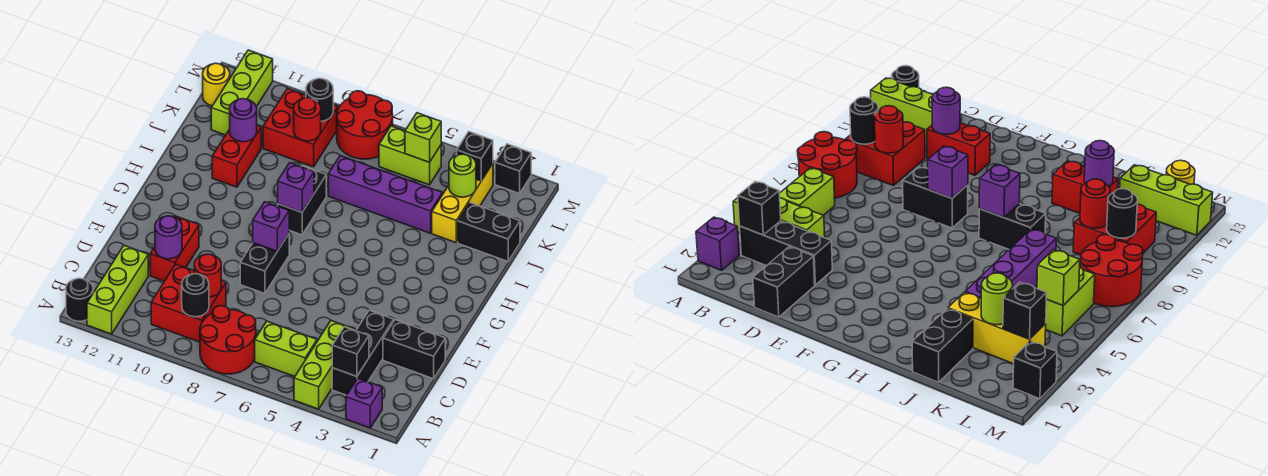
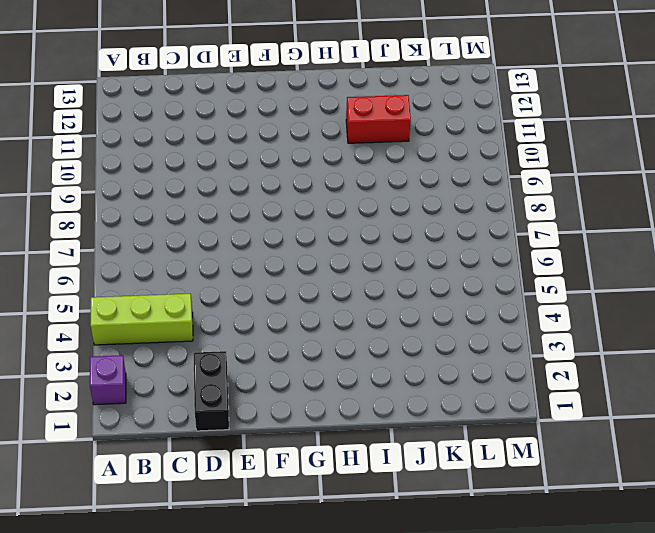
none -> red round brick A7:B8 level 1
none -> lime brick A12:C12 level 1
none -> black round brick A13 level 1
none -> black brick B3:D3 level 1

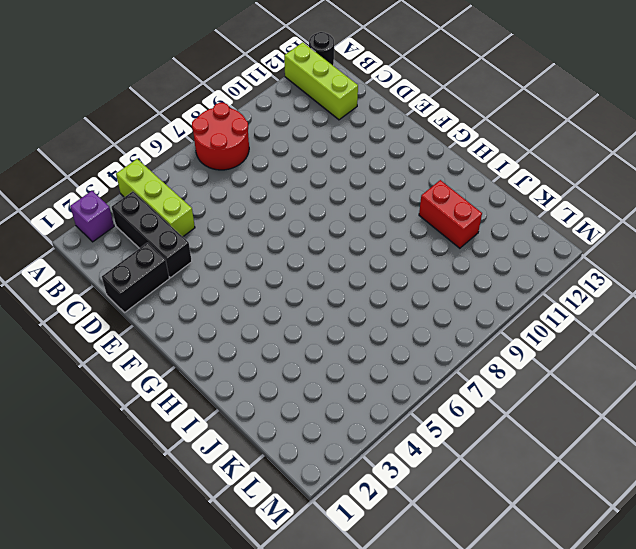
none -> lime brick B5:B6 level 1
none -> red brick B9:C10 level 1
none -> red brick D11:E11 level 1
none -> black brick E8:F8 level 1

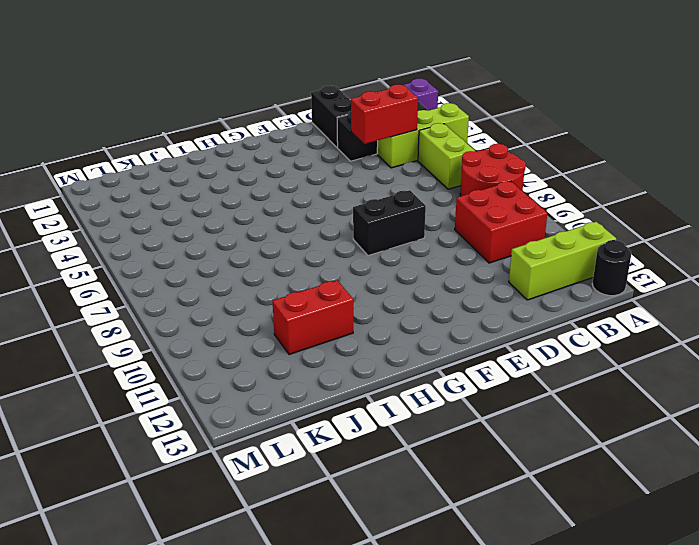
red brick C4:D4 level 2 -> red brick D11:E11 level 1
none -> black brick H8:I8 level 1
none -> black brick J1:J2 level 1
none -> yellow brick J3:L3 level 1
none -> purple brick J4:J7 level 1

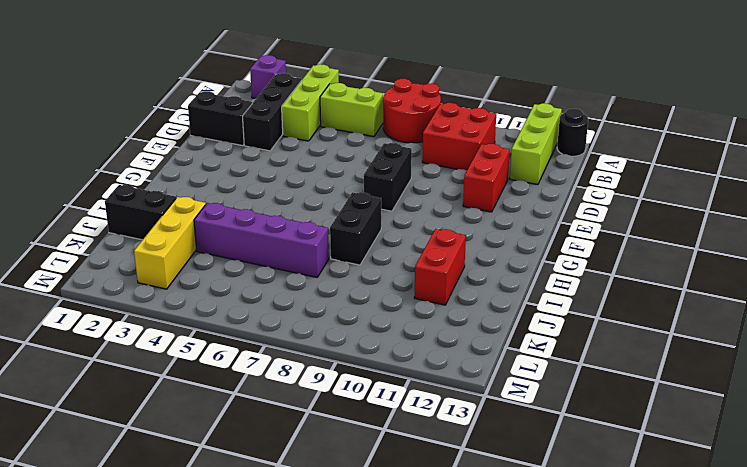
none -> red brick K9:L10 level 1
none -> lime brick K12:M12 level 1
none -> lime brick L5:L6 level 1
none -> red round brick L7:M8 level 1

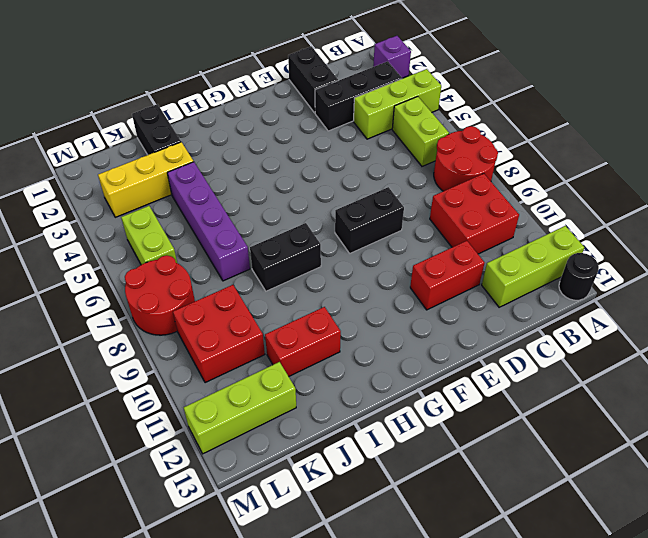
none -> yellow round brick L13 level 1
none -> black brick M2 level 1
none -> black brick B3 level 2
none -> black round brick B9 level 2

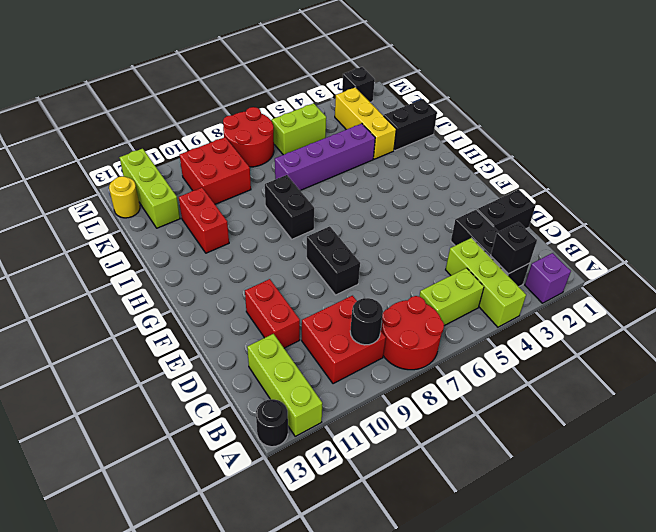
none -> red round brick C9 level 2
none -> purple round brick D11 level 2
none -> purple brick F8 level 2
none -> purple brick H8 level 2

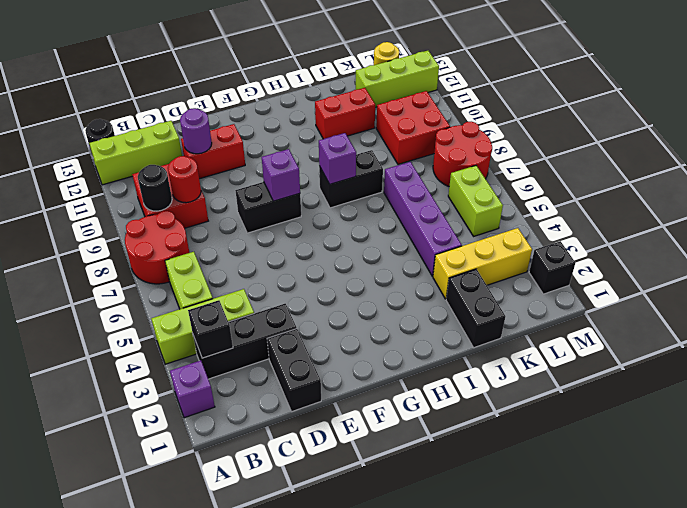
none -> purple round brick J11 level 2
none -> lime round brick K3 level 2
none -> red round brick K9 level 2
none -> black brick L3 level 2

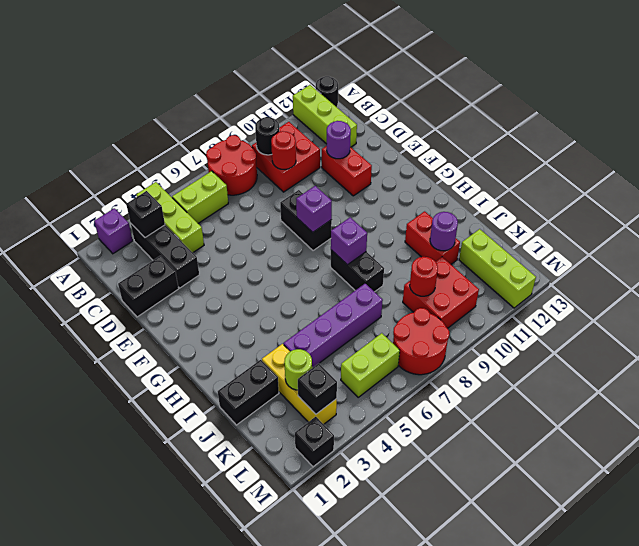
none -> yellow round brick L13 level 1
none -> lime brick L5 level 2
none -> black round brick L9 level 2

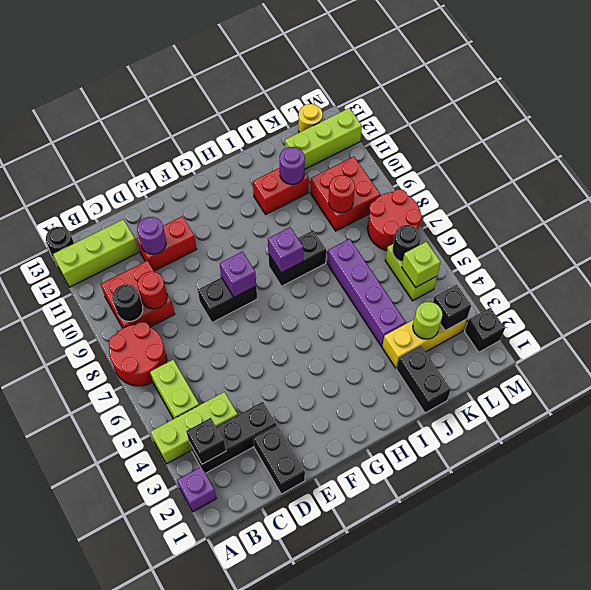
black round brick L6 level 2 -> black round brick L9 level 2

